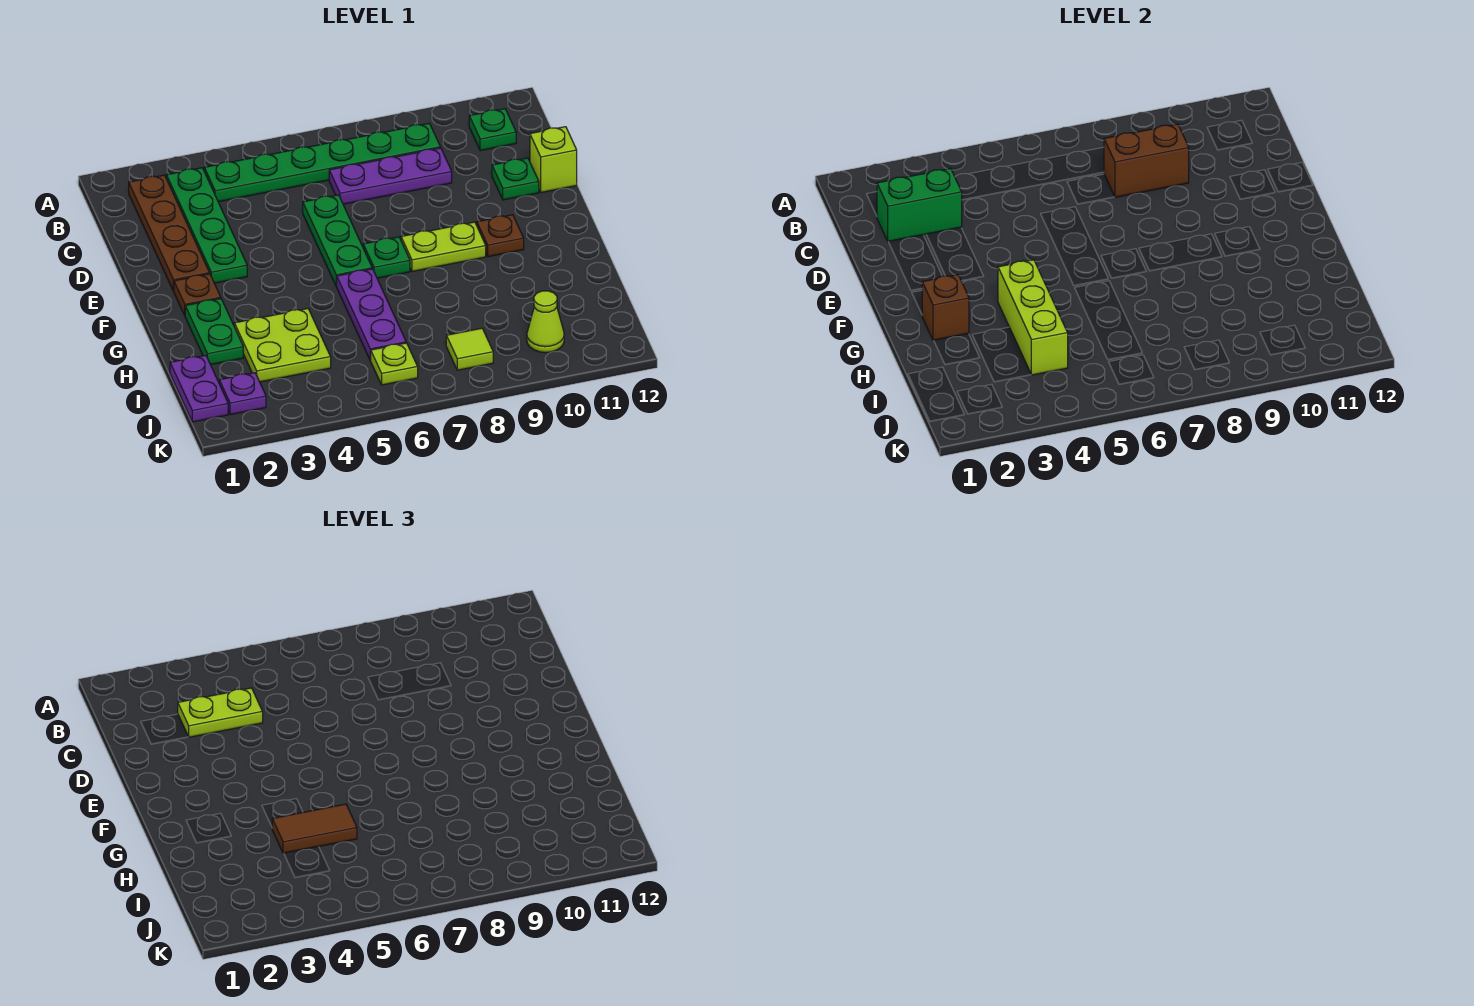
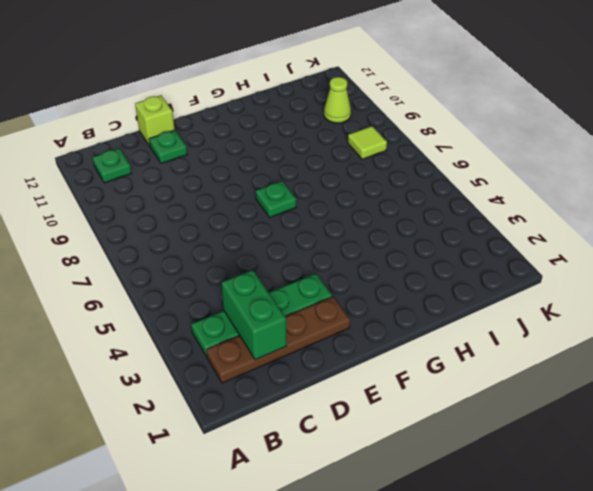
none -> green plate B4:B9 level 1
none -> purple plate C7:C9 level 1
none -> green plate D6:F6 level 1

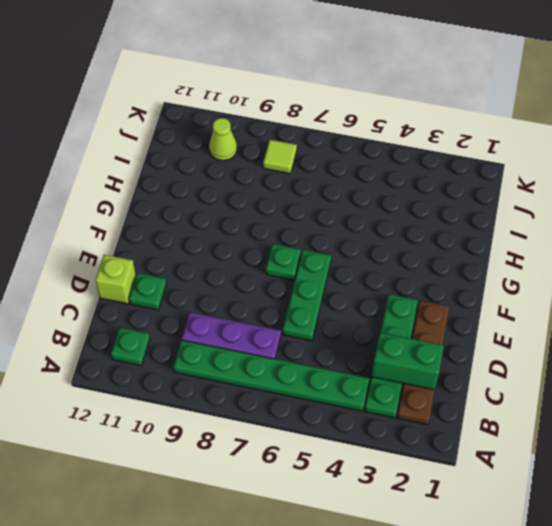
none -> brown plate F2 level 1
none -> lime plate F8:F9 level 1
none -> brown plate F10 level 1

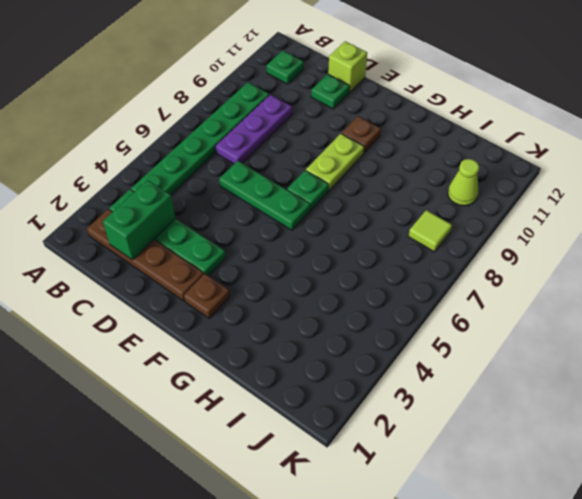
none -> green plate G2:H2 level 1
none -> purple plate G6:I6 level 1
none -> lime plate H3:I4 level 1

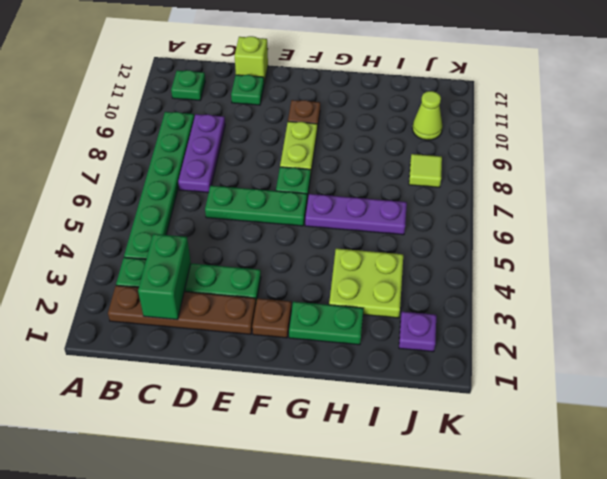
none -> purple plate I1:J1 level 1
none -> lime plate J6 level 1
none -> brown brick C8:C9 level 2

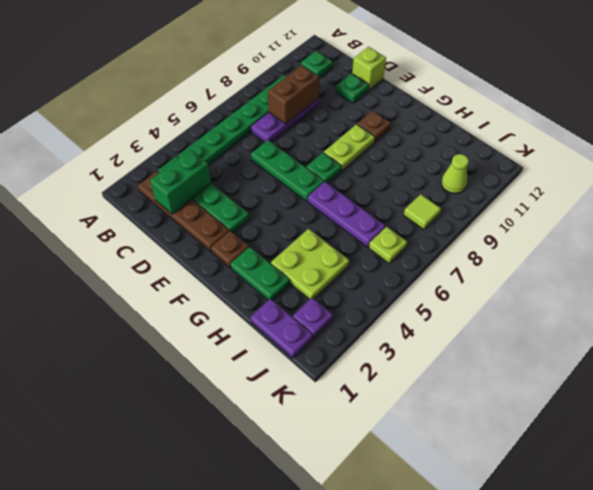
none -> brown brick G2 level 2
none -> lime brick G4:I4 level 2
none -> lime plate C3:C4 level 3

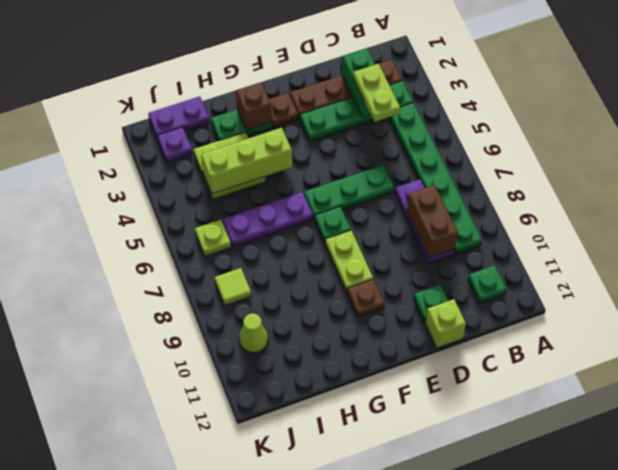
none -> brown tile H4:H5 level 3

